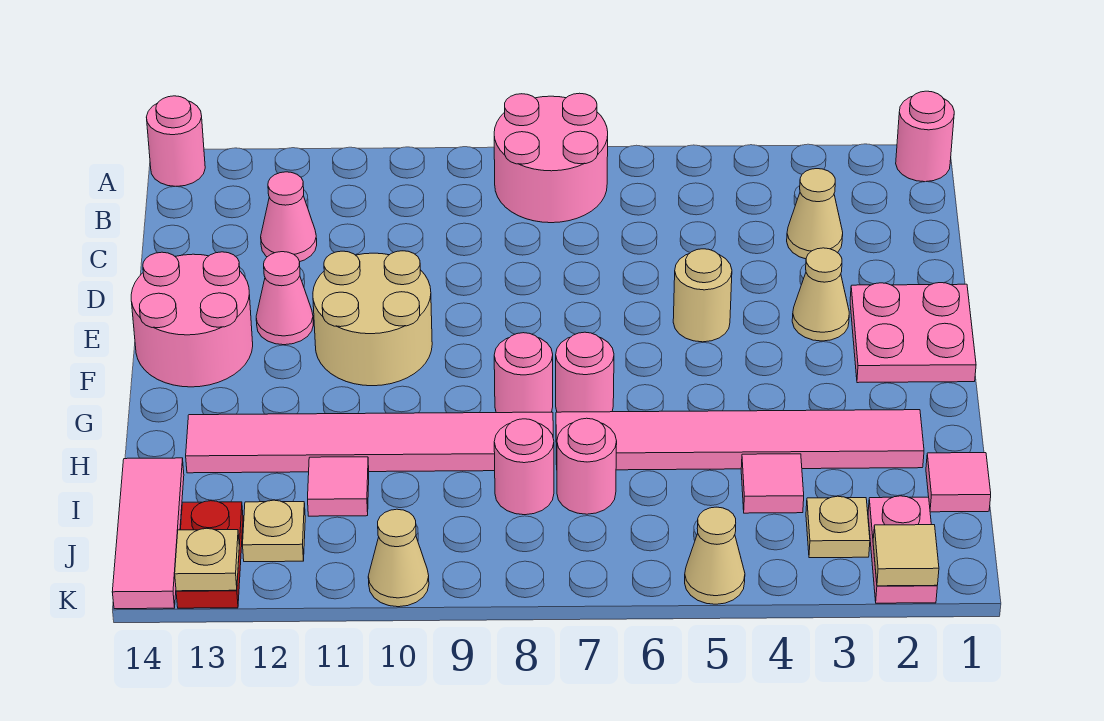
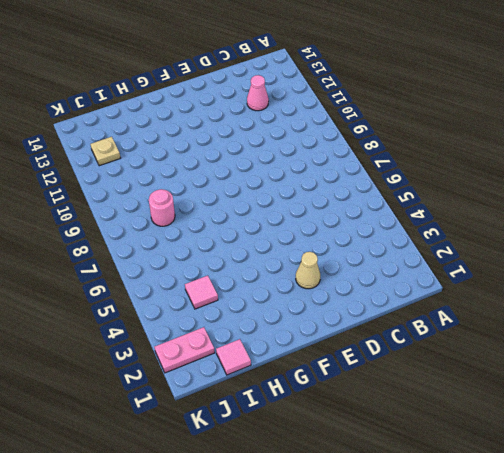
none -> pink round brick A1 level 1
none -> pink round brick A7:B8 level 1
none -> pink round brick A14 level 1

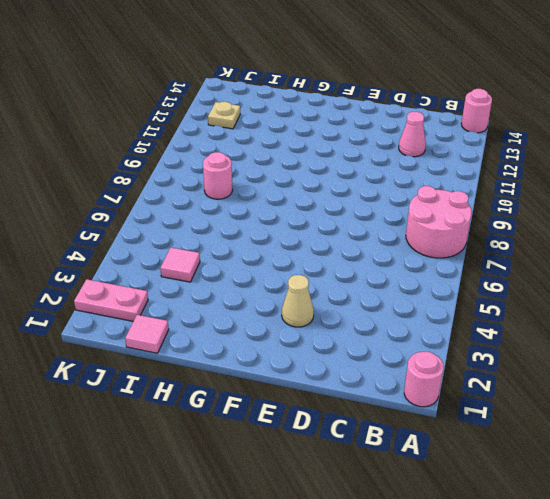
none -> tan cone C3 level 1
none -> pink plate E1:F2 level 1
none -> tan round brick E5 level 1

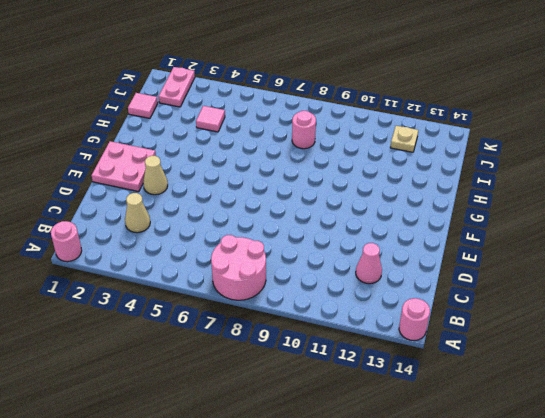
none -> tan round brick E5 level 1
none -> tan round brick E10:F11 level 1
none -> pink cone E12 level 1

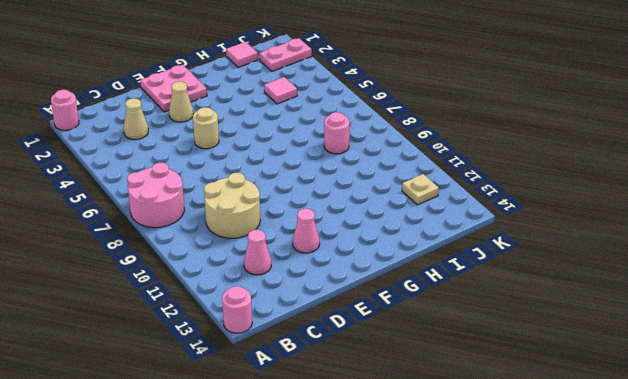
tan round brick C9:D10 level 1 -> tan round brick E10:F11 level 1
none -> pink round brick E13:F14 level 1
none -> pink round brick G7 level 1
none -> pink round brick G8 level 1

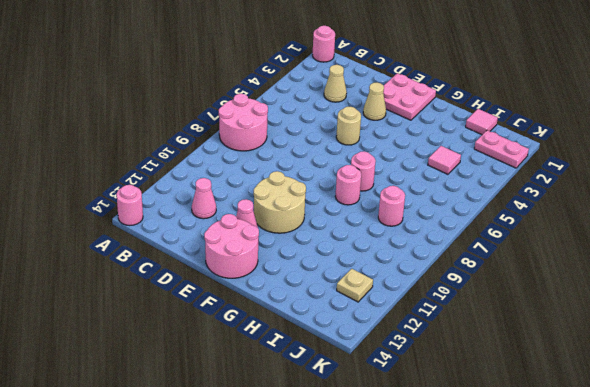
none -> pink tile H2:H7 level 1
none -> pink tile H8:H13 level 1
none -> pink round brick I7 level 1

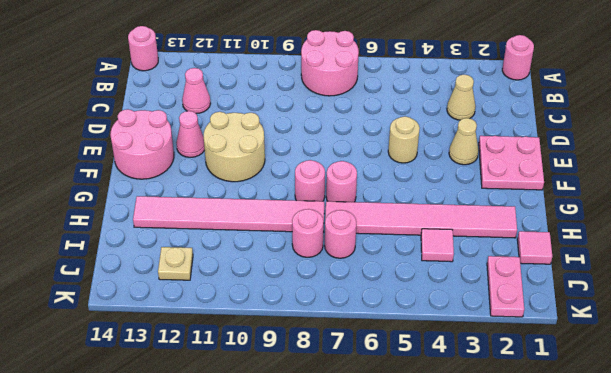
none -> pink tile I11 level 1
none -> pink tile I14:K14 level 1
none -> tan plate J3 level 1

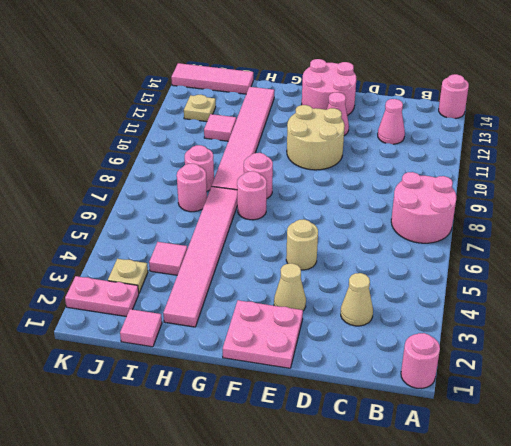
none -> red plate J13:K13 level 1
none -> tan cone K5 level 1
none -> tan cone K10 level 1

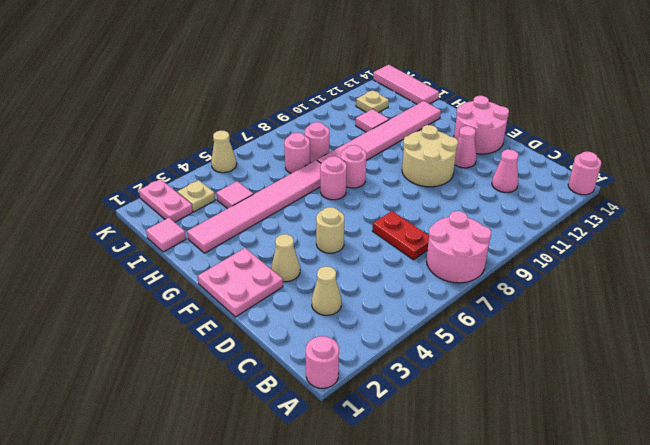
red plate C7:D7 level 1 -> red plate J13:K13 level 1
none -> tan cone K10 level 1
none -> tan tile K2 level 2
none -> tan plate K13 level 2

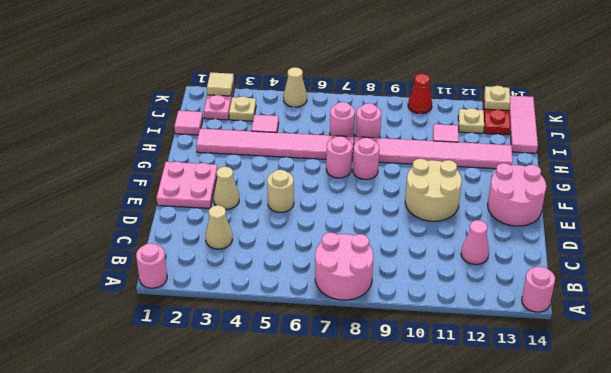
red cone K10 level 1 -> tan cone K10 level 1
none -> pink cone E12 level 1

